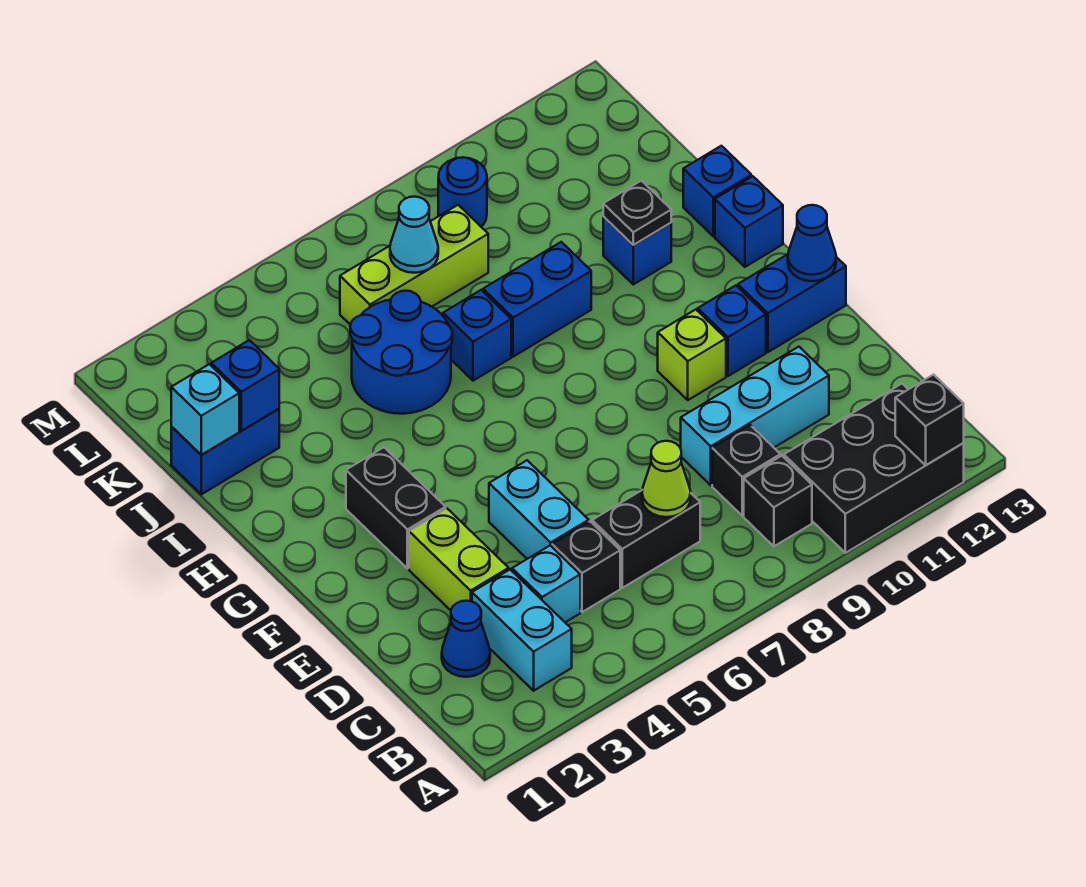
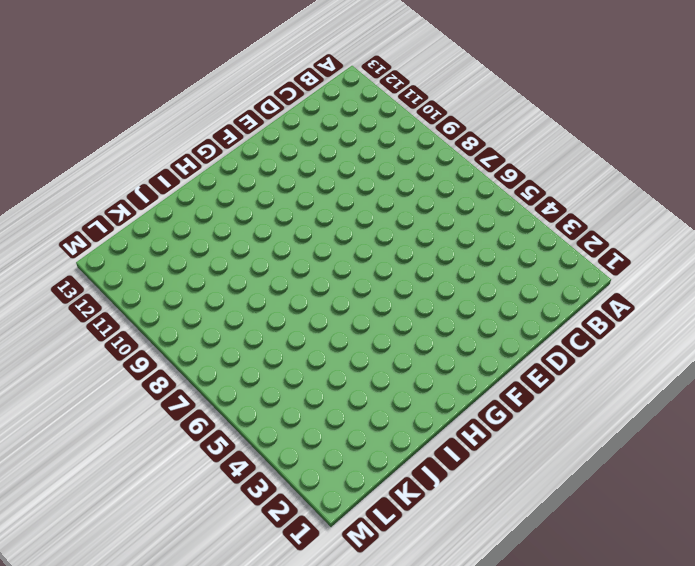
none -> black brick A10:B12 level 1
none -> cyan brick B3:C3 level 1
none -> black brick B9 level 1
none -> blue cone C2 level 1

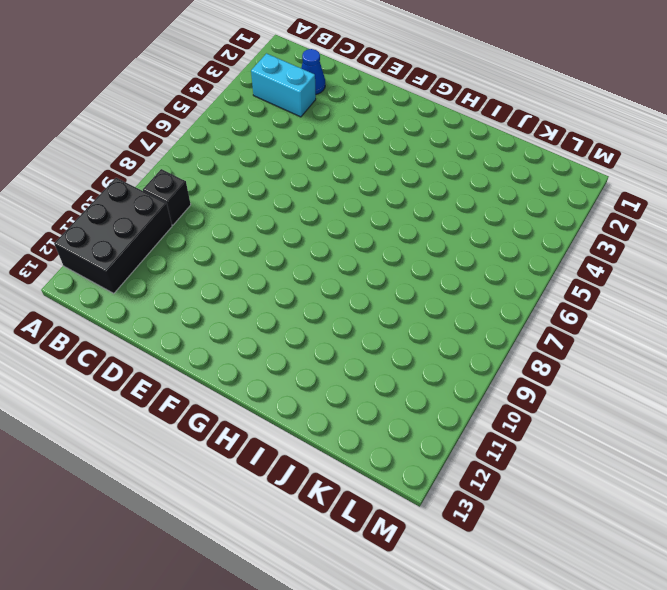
none -> cyan brick C4 level 1
none -> black brick C5 level 1
none -> black brick C6:C7 level 1
none -> black brick C9 level 1

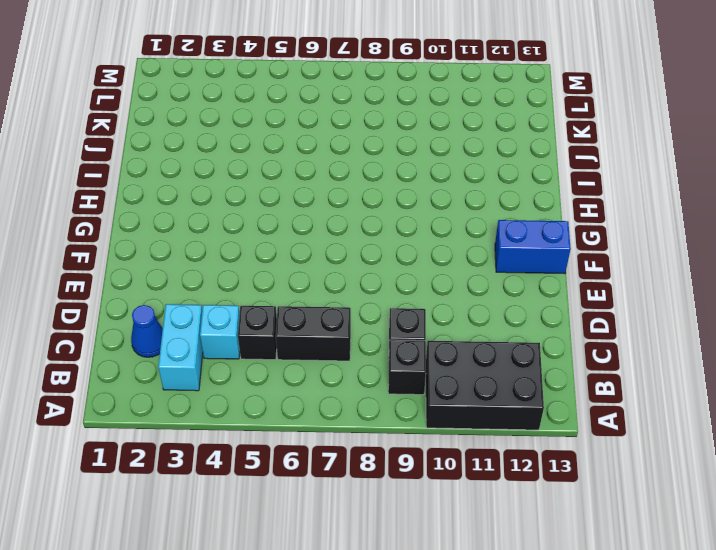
none -> lime brick D3:E3 level 1
none -> cyan brick D5:E5 level 1
none -> cyan brick D9:D11 level 1
none -> black brick F3:G3 level 1

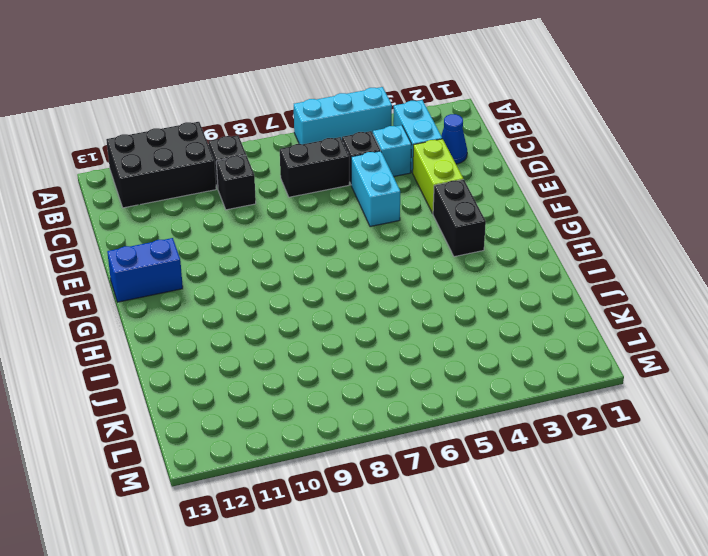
cyan brick A4:A6 level 1 -> cyan brick D9:D11 level 1
none -> lime brick F10 level 1
none -> blue brick F11 level 1
none -> blue brick H13 level 1
none -> blue round brick I5:J6 level 1

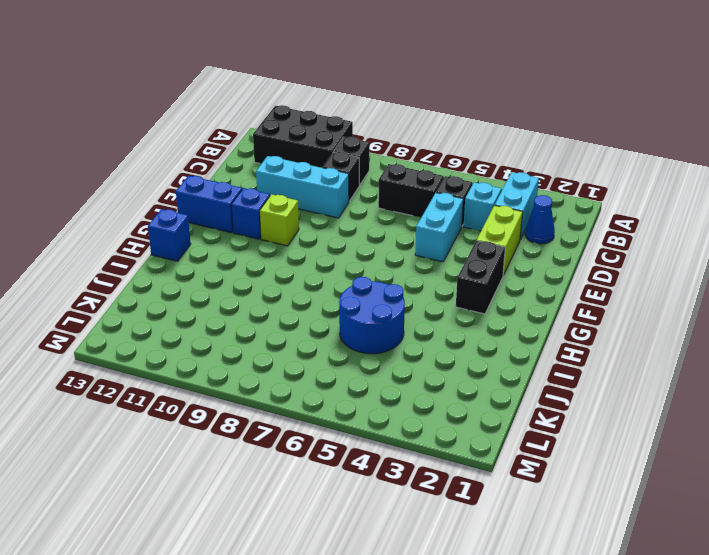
none -> blue brick I7 level 1
none -> blue brick I8:I9 level 1
none -> blue brick I11 level 1
none -> blue brick I13 level 1

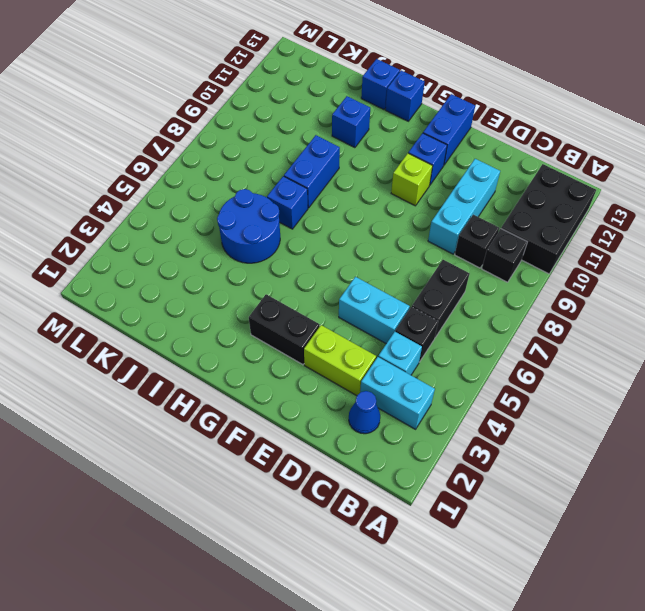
none -> blue brick J1:J2 level 1
none -> lime brick K6:K8 level 1
none -> blue round brick L9 level 1
none -> black brick A12 level 2

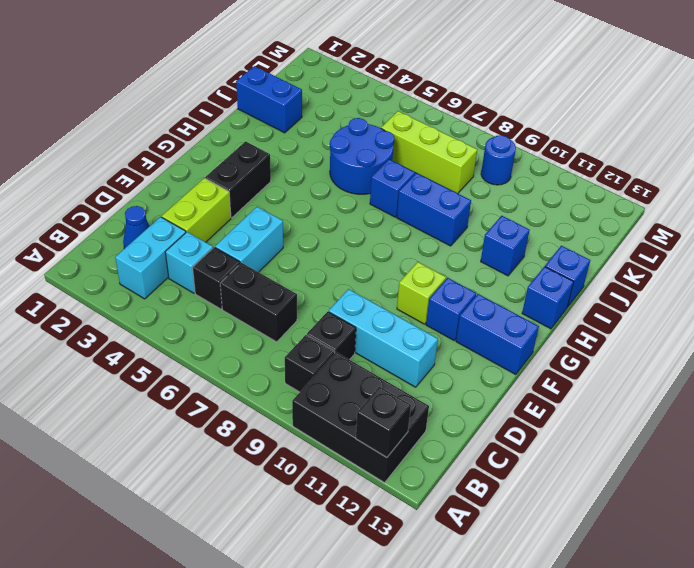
none -> lime cone C7 level 2
none -> blue cone F13 level 2
none -> black plate I11 level 2
none -> cyan brick J1 level 2

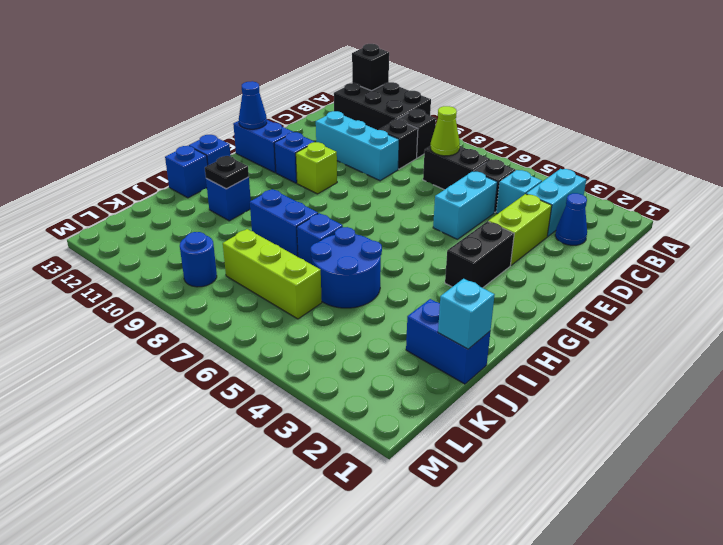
none -> blue brick J2 level 2
none -> cyan cone K7 level 2

